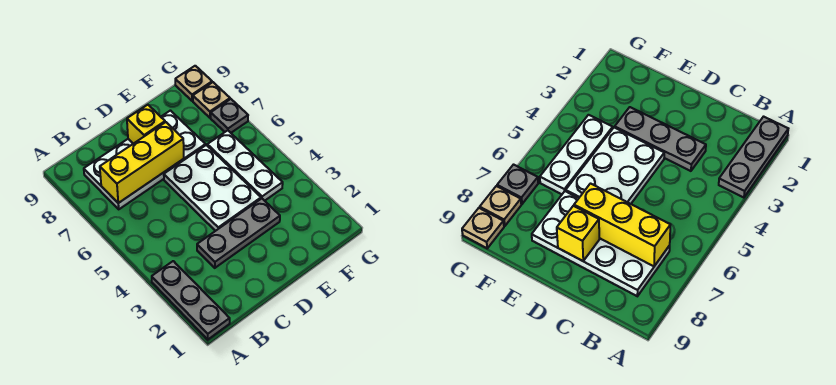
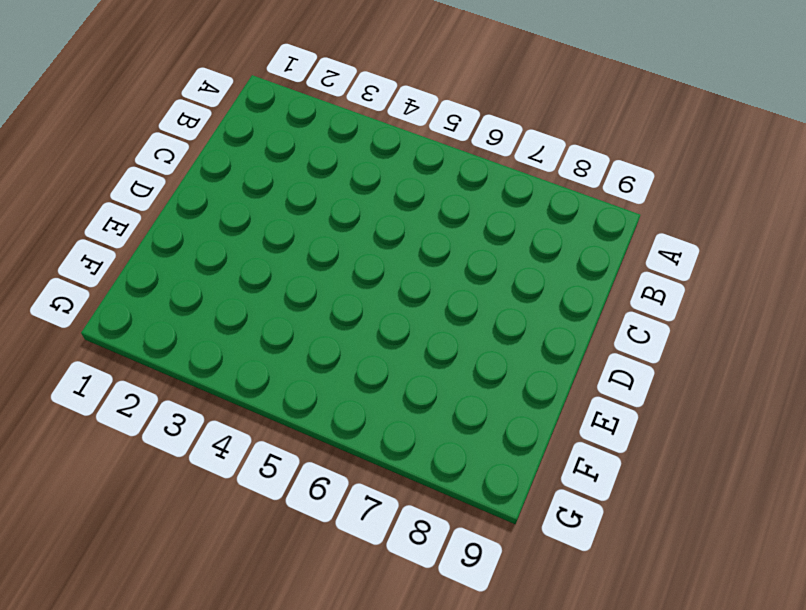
none -> grey plate A1:A3 level 1
none -> white plate B7:E8 level 1

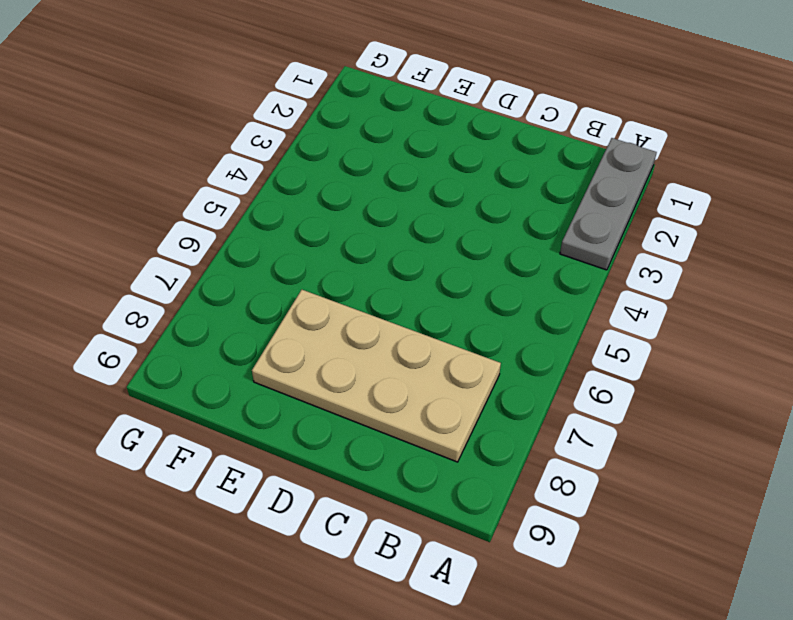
tan plate B7:E8 level 1 -> white plate B7:E8 level 1
none -> grey plate C3:E3 level 1
none -> white plate D4:E6 level 1

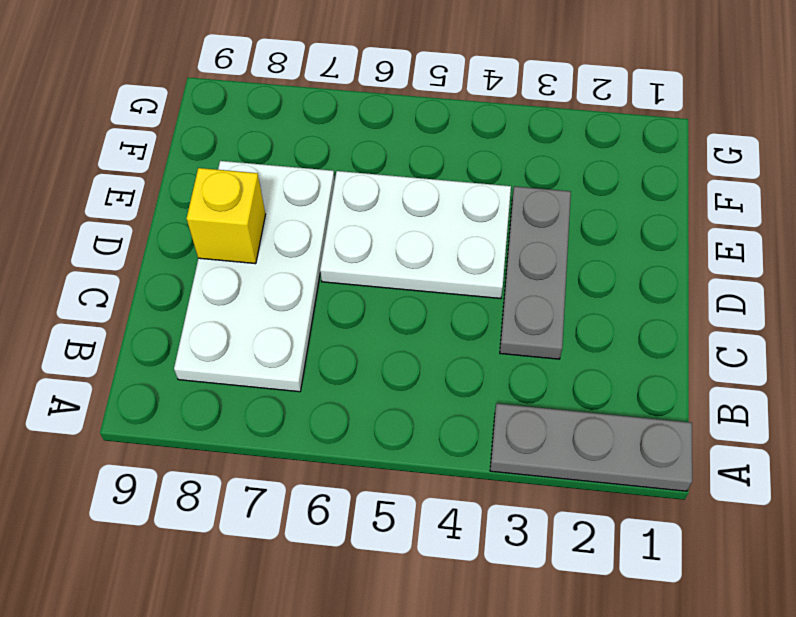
none -> white plate F4:F6 level 1
none -> grey plate G7 level 1

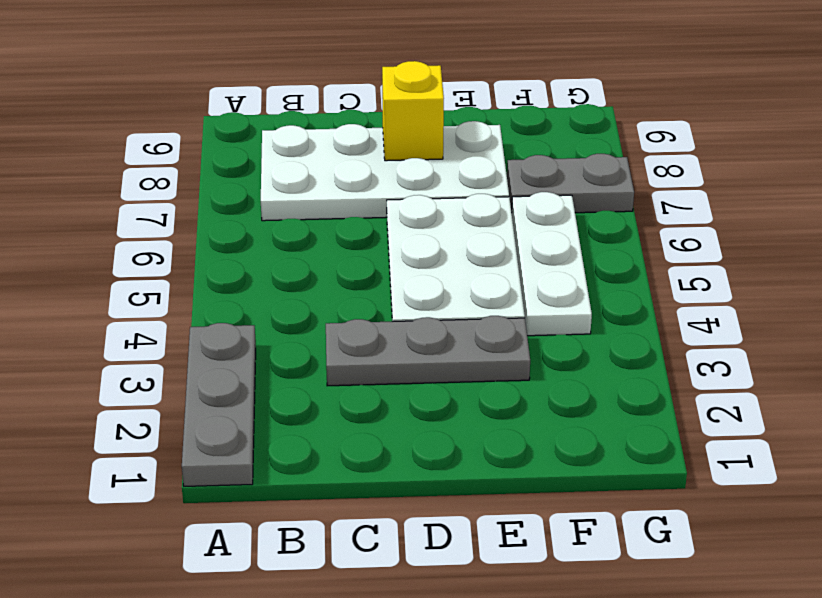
grey plate F7:G7 level 1 -> grey plate G7 level 1
none -> tan plate G8 level 1
none -> tan plate G9 level 1

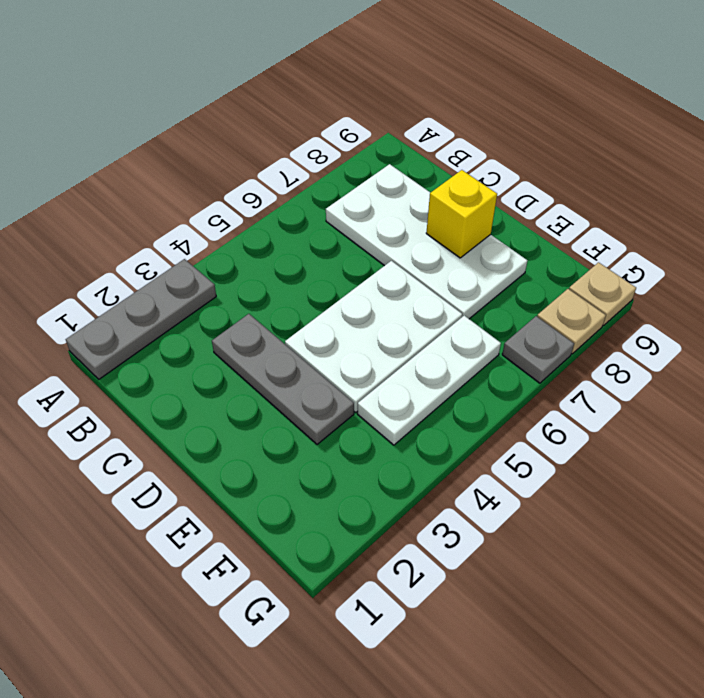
none -> yellow brick B7:D7 level 2

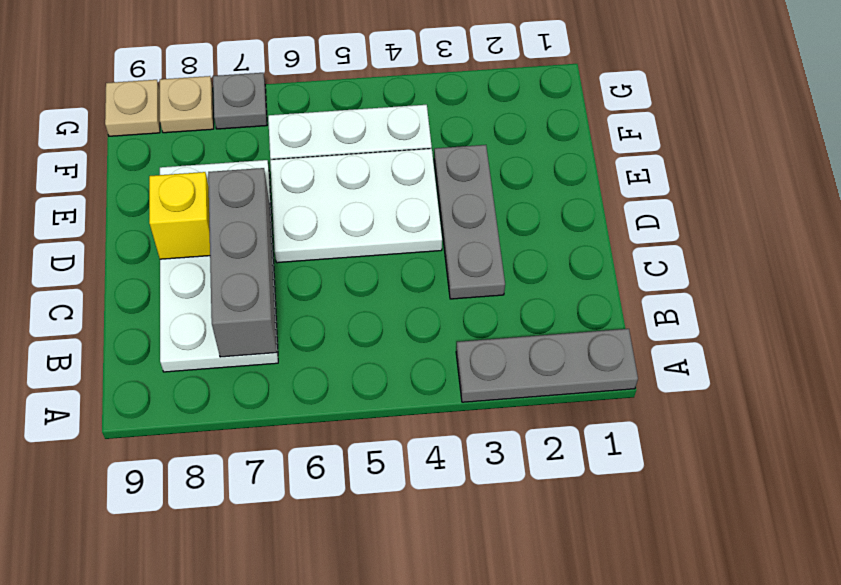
grey brick B7:D7 level 2 -> yellow brick B7:D7 level 2

